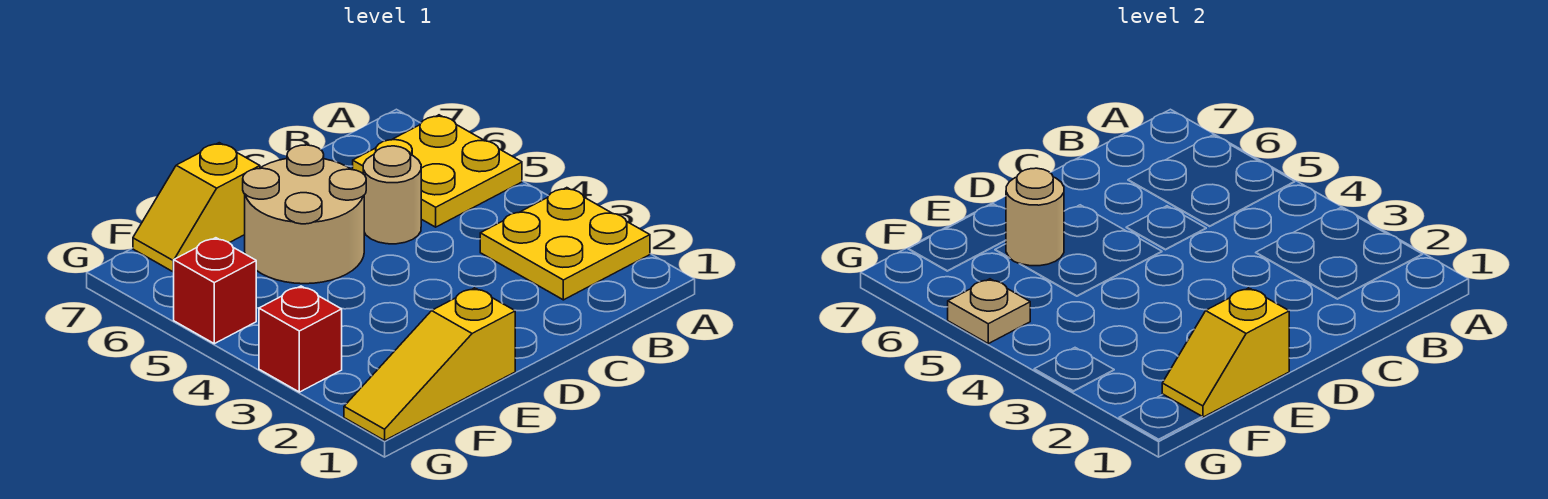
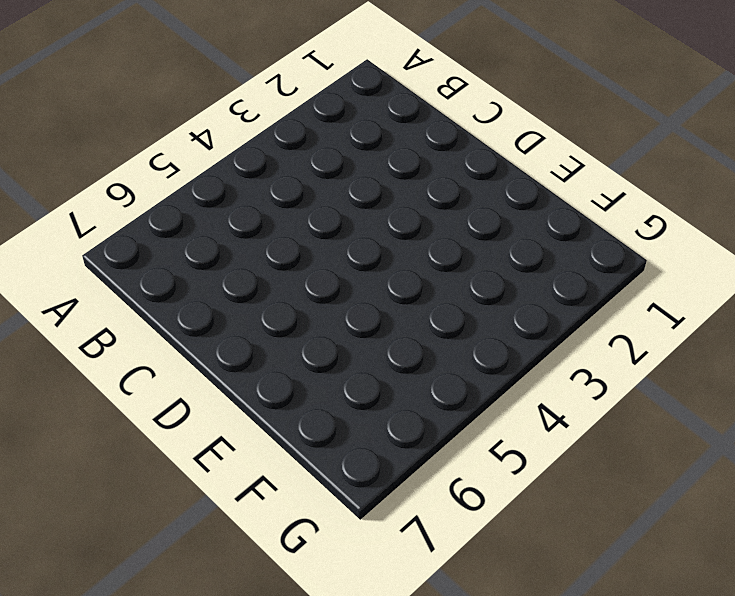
none -> yellow plate A2:B3 level 1
none -> yellow plate A5:B6 level 1

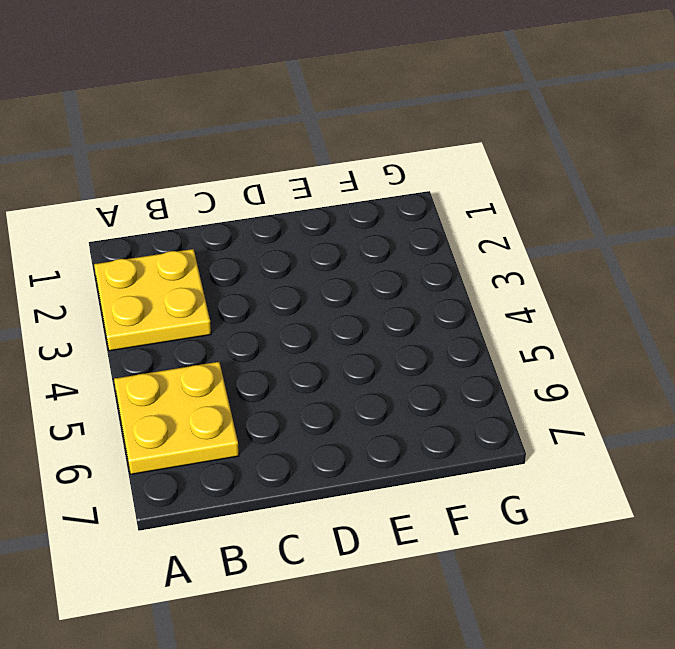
none -> tan round brick C5 level 1
none -> tan round brick D5:E6 level 1

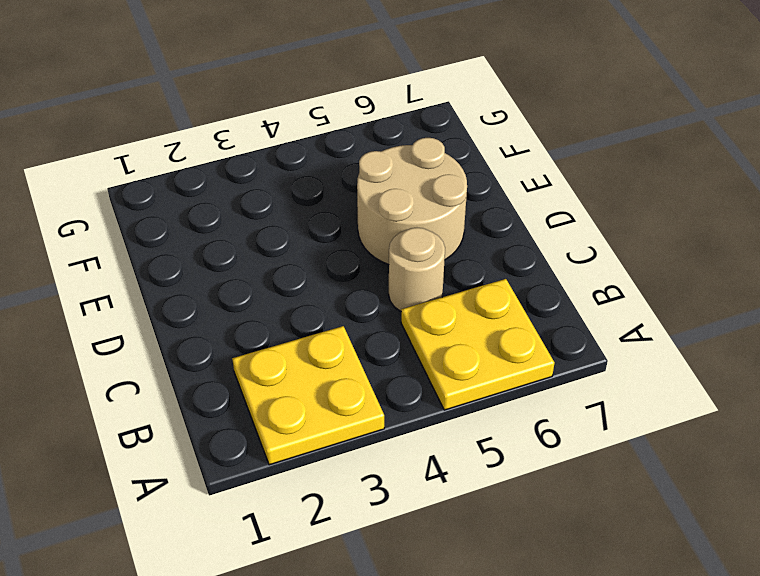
none -> yellow slope E1:G1 level 1 top E
none -> yellow slope E7:F7 level 1 top E

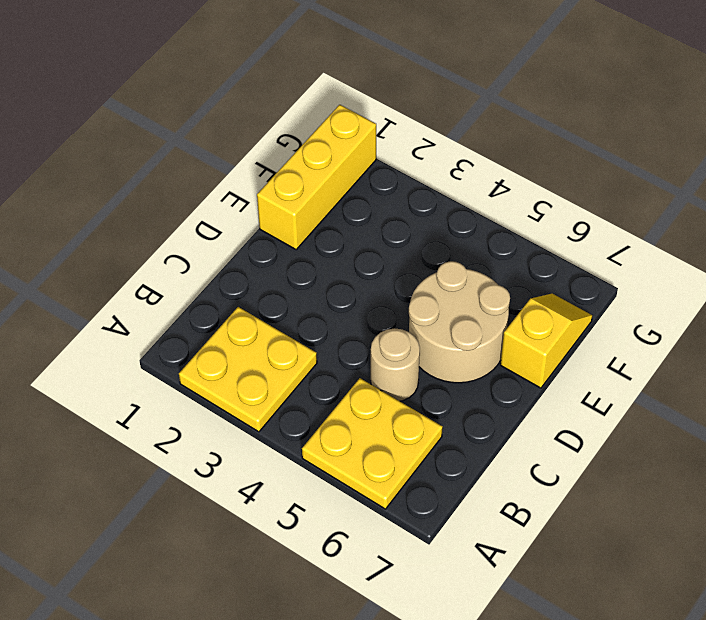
yellow brick E1:G1 level 1 -> yellow slope E1:G1 level 1 top E
none -> red brick G3 level 1
none -> red brick G5 level 1

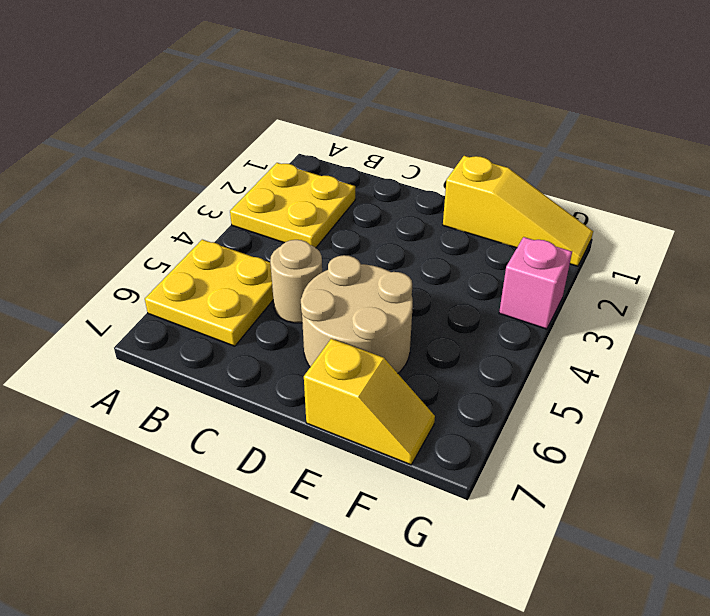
pink brick G3 level 1 -> red brick G3 level 1
none -> red brick G5 level 1
none -> yellow slope E1:F1 level 2 top E

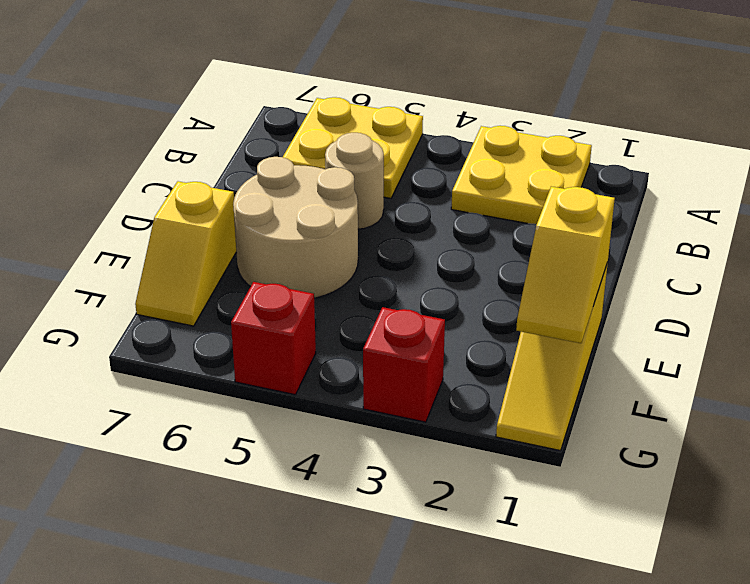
none -> tan round brick E6 level 2
none -> tan plate G5 level 2

